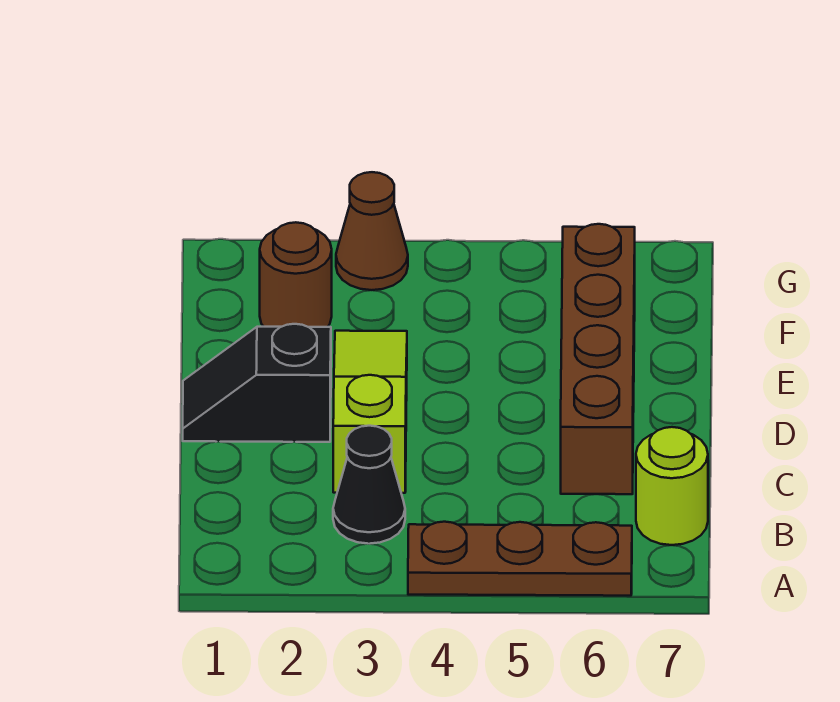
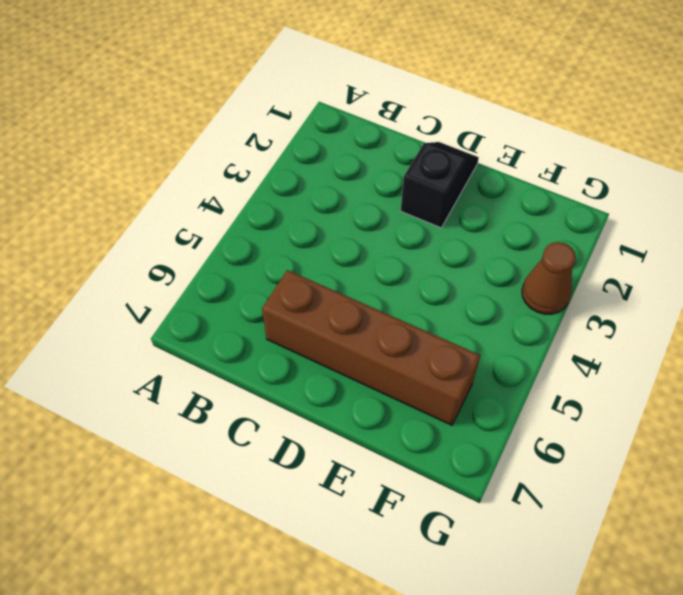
none -> brown plate A4:A6 level 1
none -> black cone B3 level 1

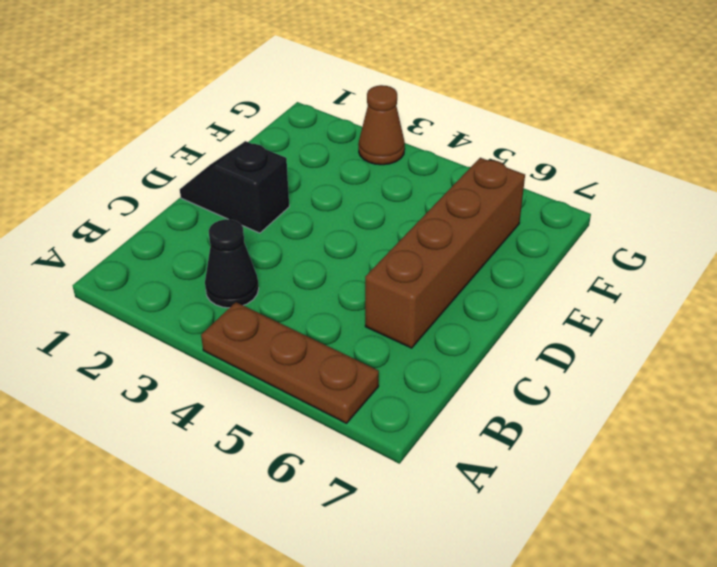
none -> lime round brick B7 level 1
none -> lime slope C3:E3 level 1 top C

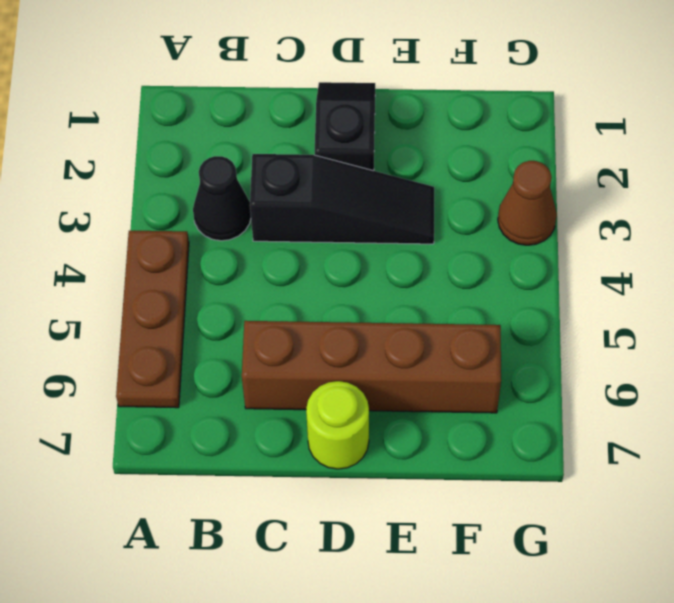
black slope C3:E3 level 1 top C -> lime slope C3:E3 level 1 top C
lime round brick D7 level 1 -> lime round brick B7 level 1
none -> brown round brick F2 level 1

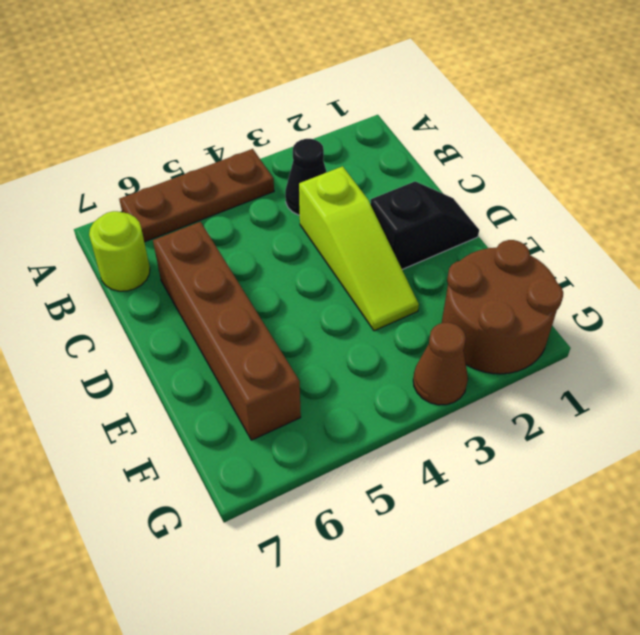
brown round brick F1:G2 level 1 -> brown round brick F2 level 1

